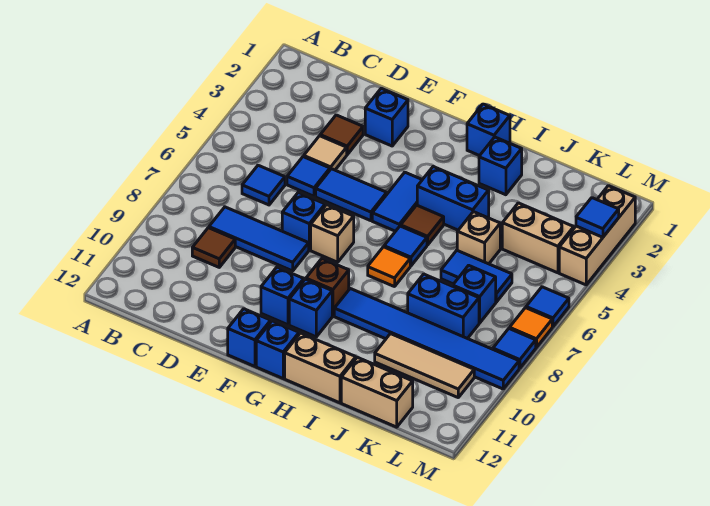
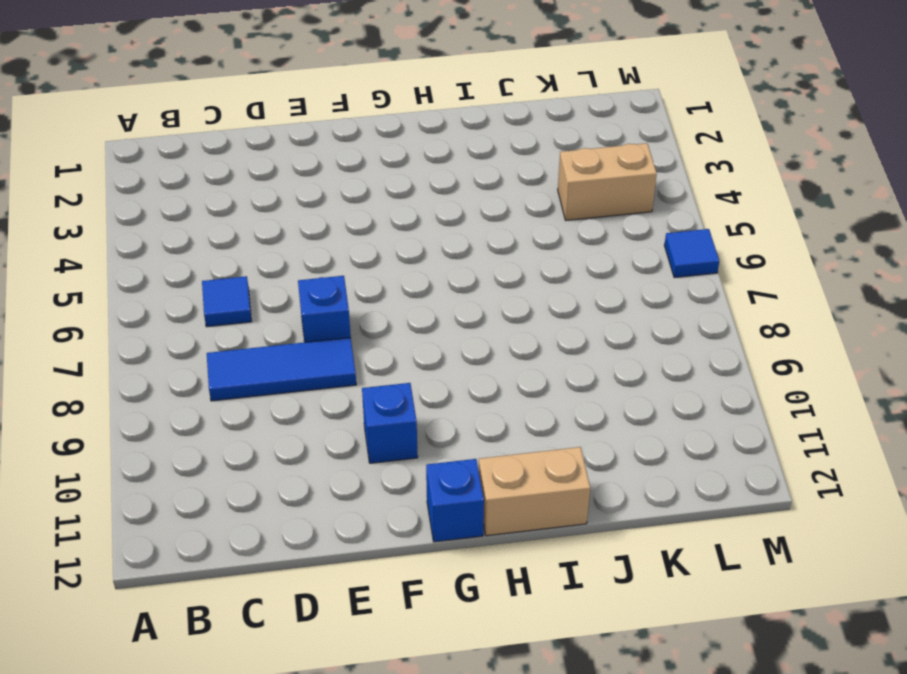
none -> brown tile C9 level 1
none -> brown tile D3 level 1
none -> tan tile D4 level 1
none -> blue tile D5 level 1

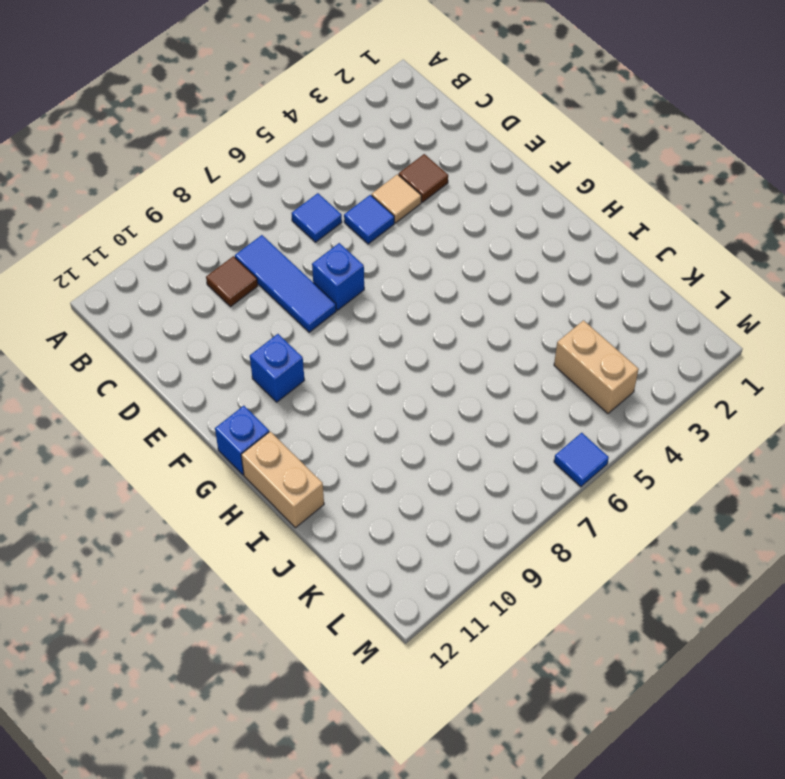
none -> blue brick E2 level 1
none -> blue tile E5:F5 level 1
none -> tan brick F7 level 1
none -> blue brick F12 level 1

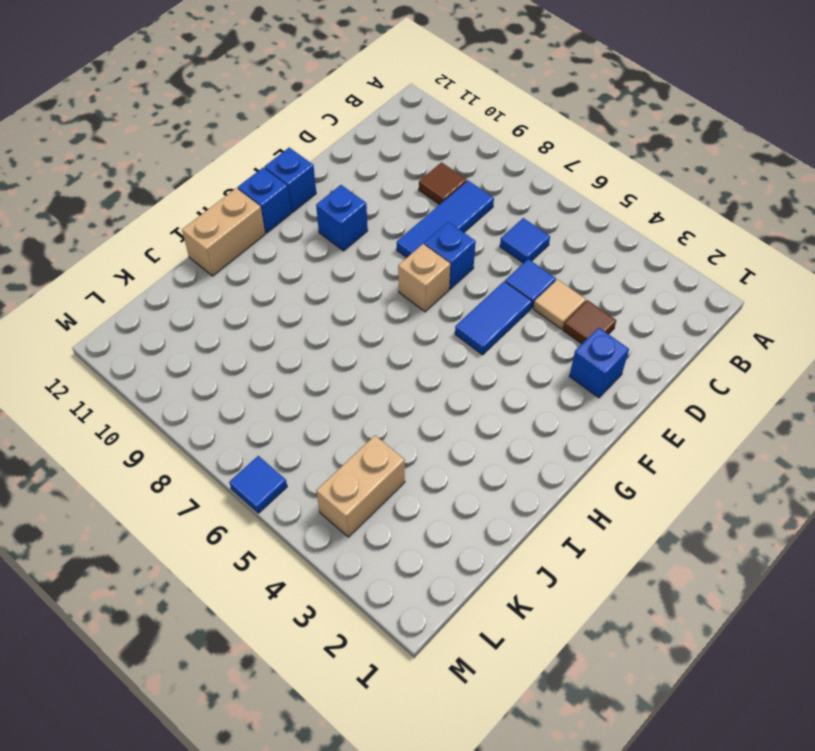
none -> blue tile G4:G5 level 1
none -> brown brick G9 level 1
none -> blue brick G10 level 1
none -> blue brick H1 level 1

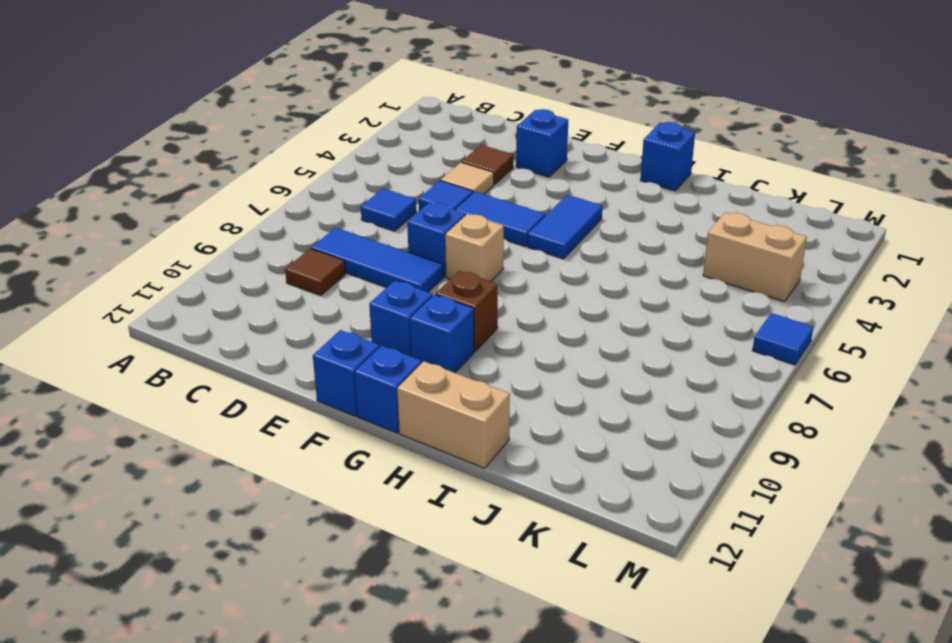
none -> blue brick H4:I4 level 1
none -> brown tile H5 level 1
none -> blue tile H6 level 1
none -> orange tile H7 level 1

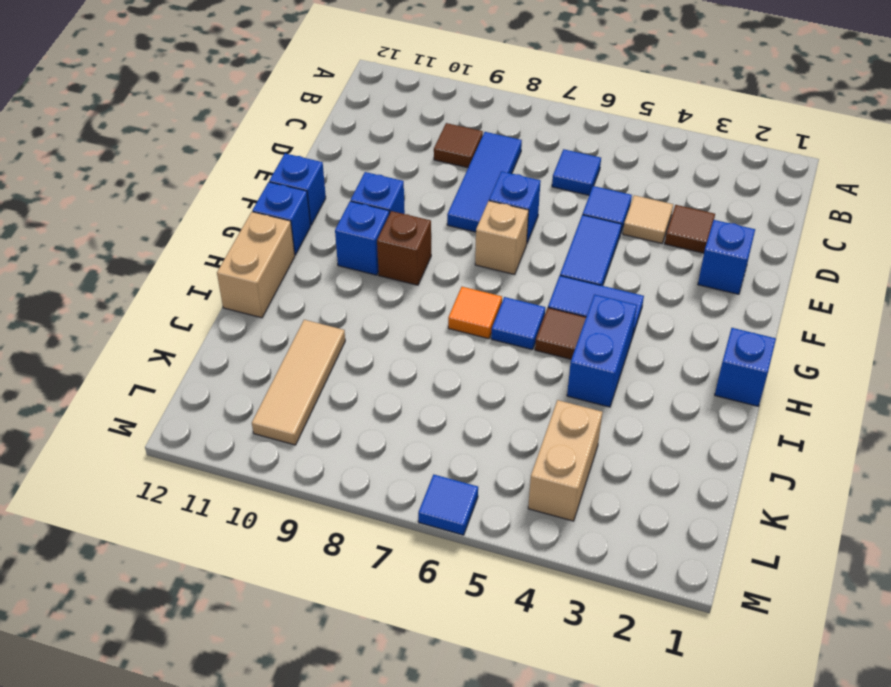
none -> blue tile H9:M9 level 1
none -> blue brick I2 level 1
none -> tan brick J5 level 1
none -> blue tile J6:K6 level 1

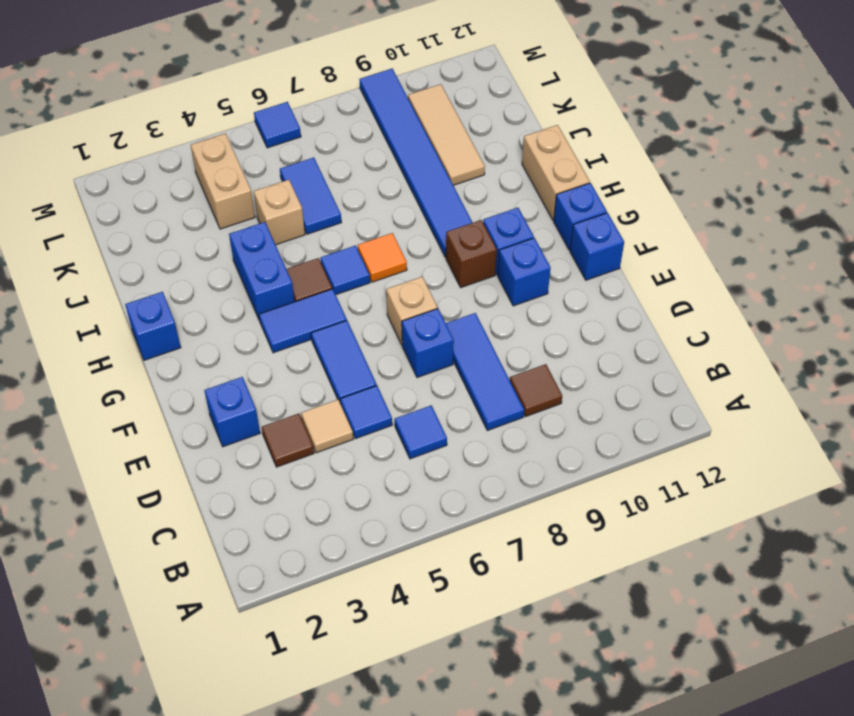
none -> blue brick I2 level 1
none -> blue brick J8:K8 level 1
none -> tan brick J12:K12 level 1
none -> blue brick K7 level 1

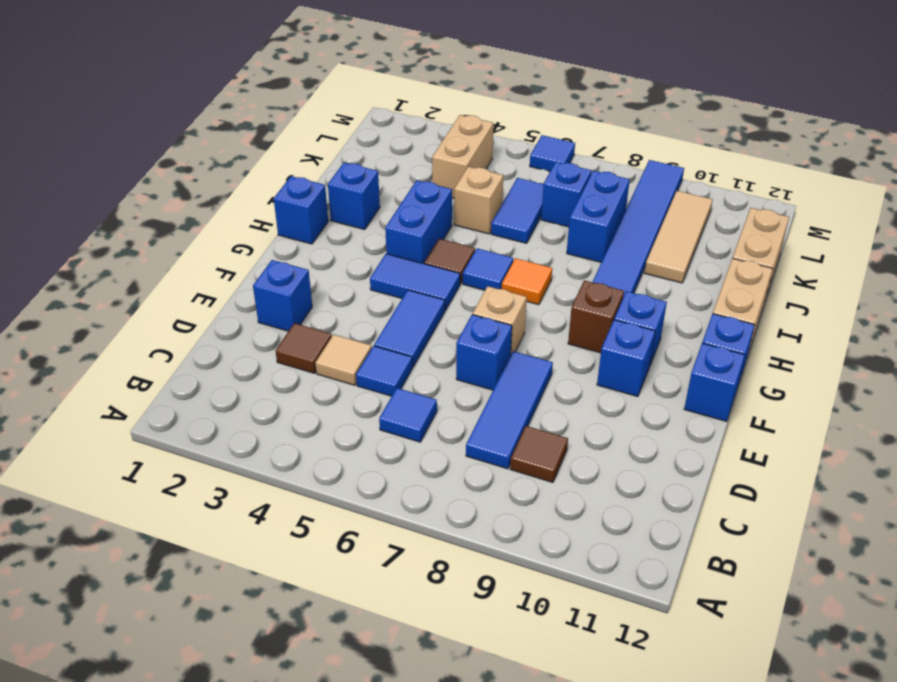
none -> tan brick M2:M4 level 1
none -> orange tile M7 level 1
none -> blue tile M8 level 1
none -> blue tile M3 level 2

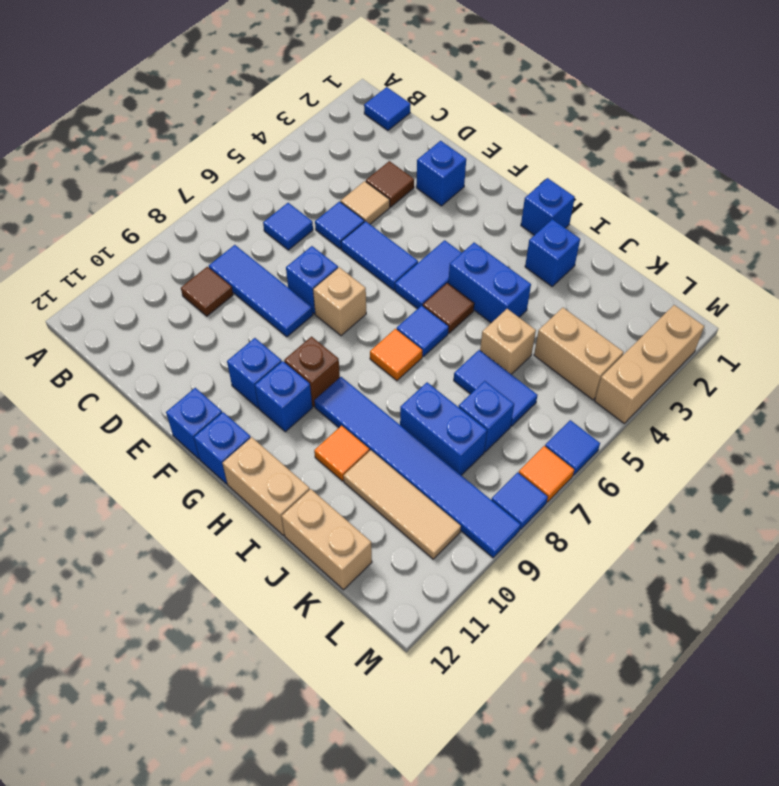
blue tile B1 level 1 -> blue tile M3 level 2
orange tile I10 level 1 -> none

